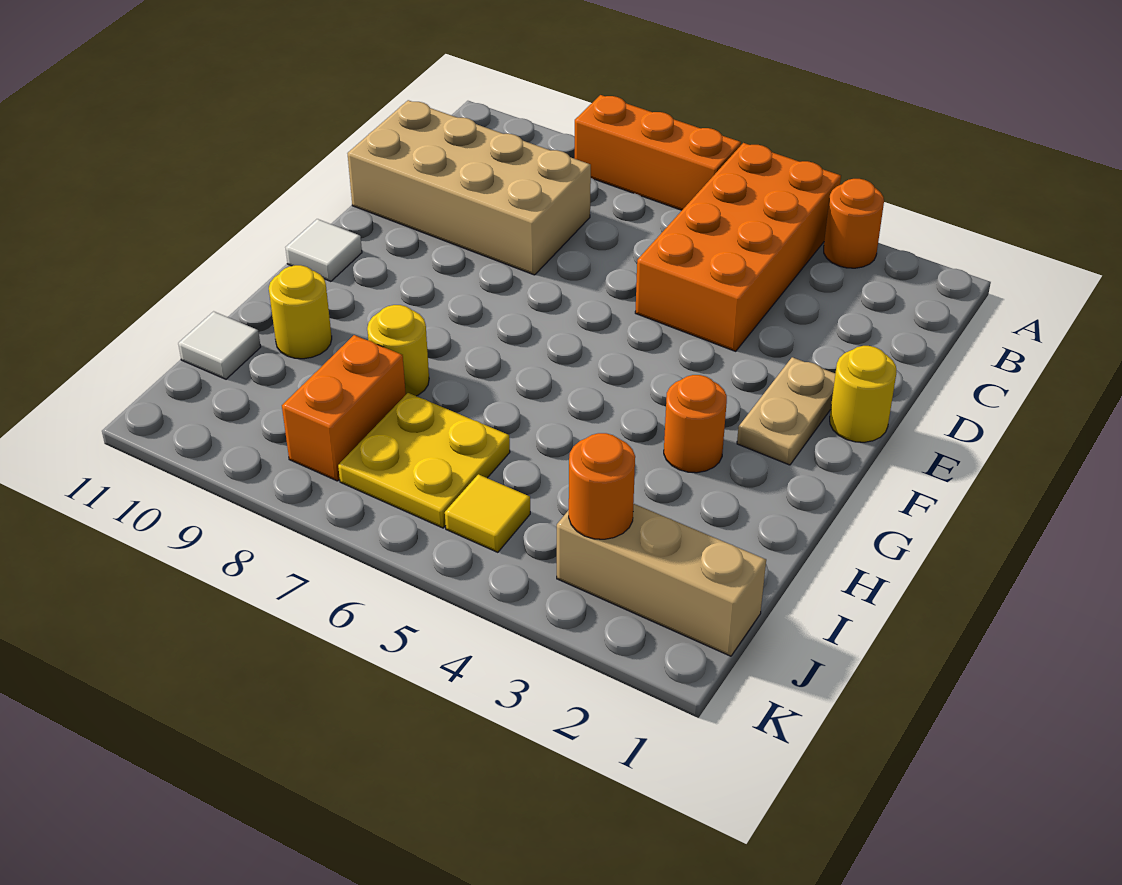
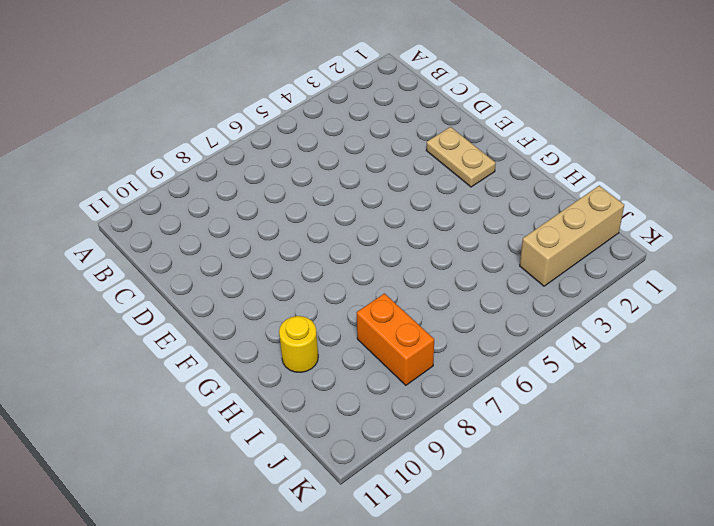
none -> orange round brick A3 level 1
none -> orange brick A4:D5 level 1
none -> orange brick A6:A8 level 1

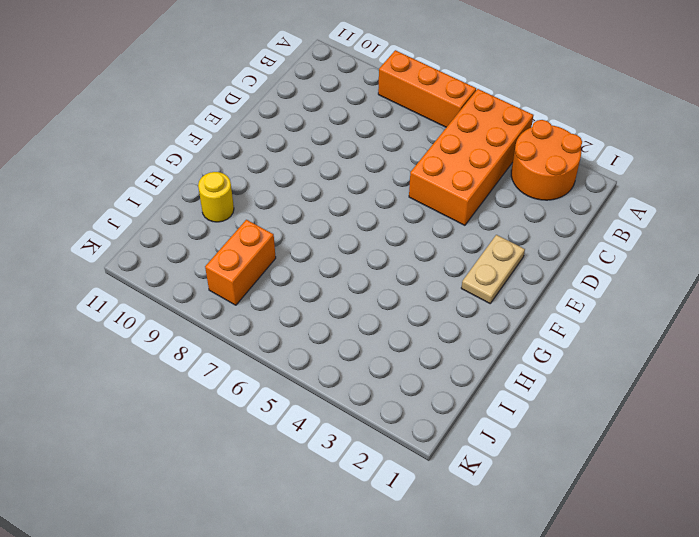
orange round brick A2:B3 level 1 -> orange round brick A3 level 1
none -> tan brick C8:D11 level 1
none -> yellow round brick E1 level 1
none -> white tile F11 level 1

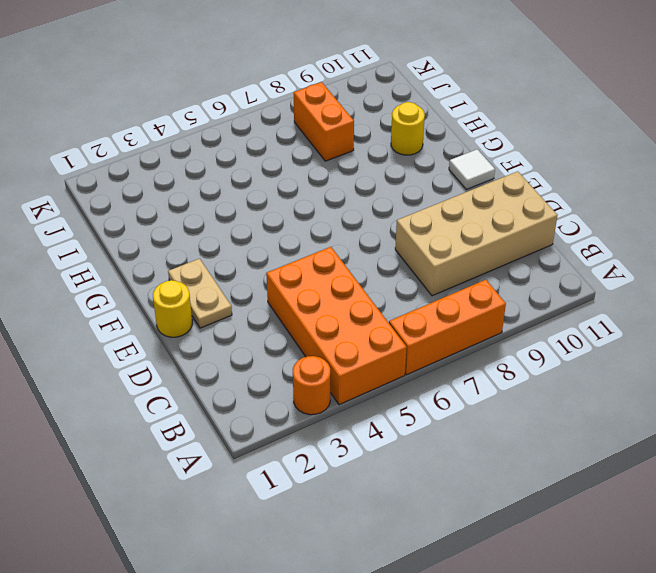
none -> orange round brick G3 level 1
none -> yellow round brick H8 level 1
none -> yellow plate I6:J7 level 1

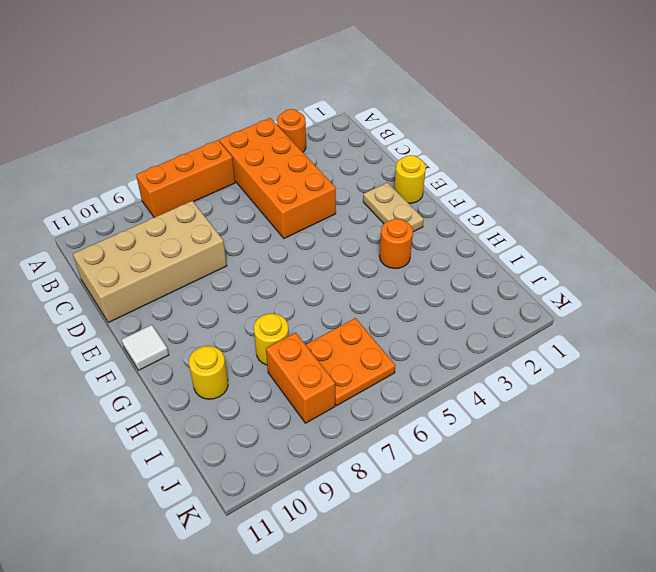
orange plate I6:J7 level 1 -> yellow plate I6:J7 level 1
none -> white tile I11 level 1
none -> tan brick J1:J3 level 1
none -> yellow tile J5 level 1

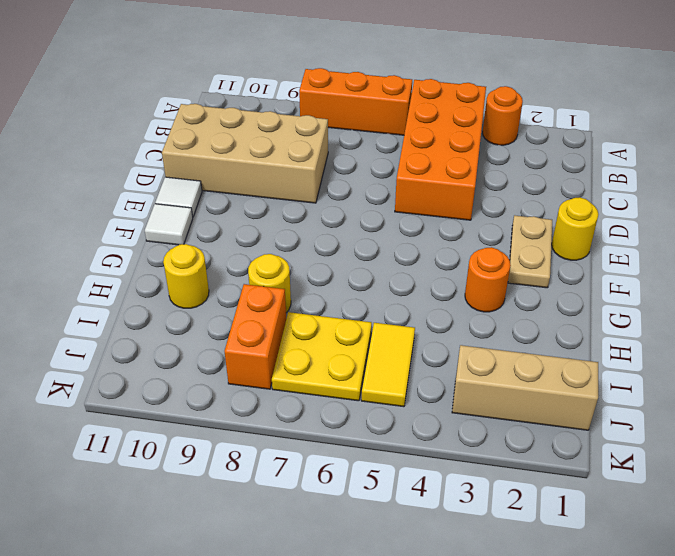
white tile E11 level 1 -> white tile I11 level 1
yellow tile I5:J5 level 1 -> yellow tile J5 level 1
none -> orange round brick J3 level 2

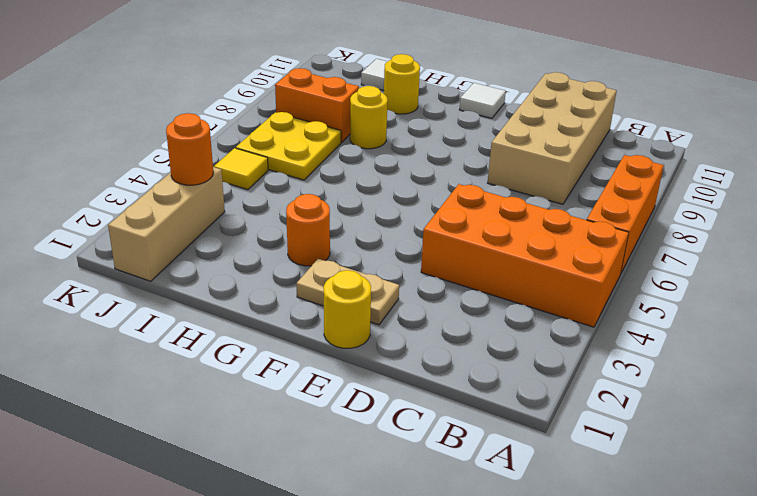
none -> orange round brick A3 level 1

